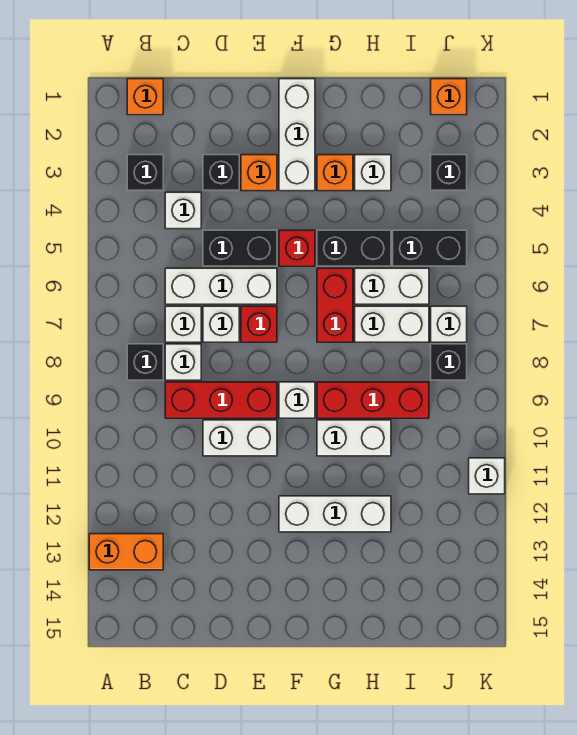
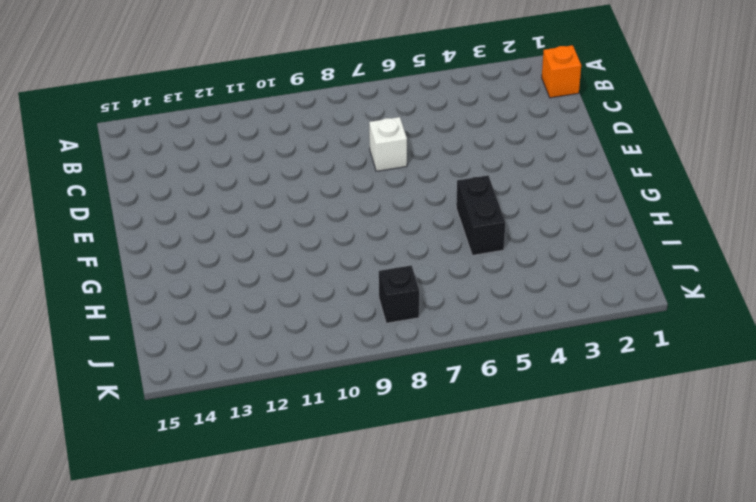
none -> orange brick A13:B13 level 1
none -> black brick B3 level 1
none -> black brick B8 level 1
none -> white brick C4 level 1

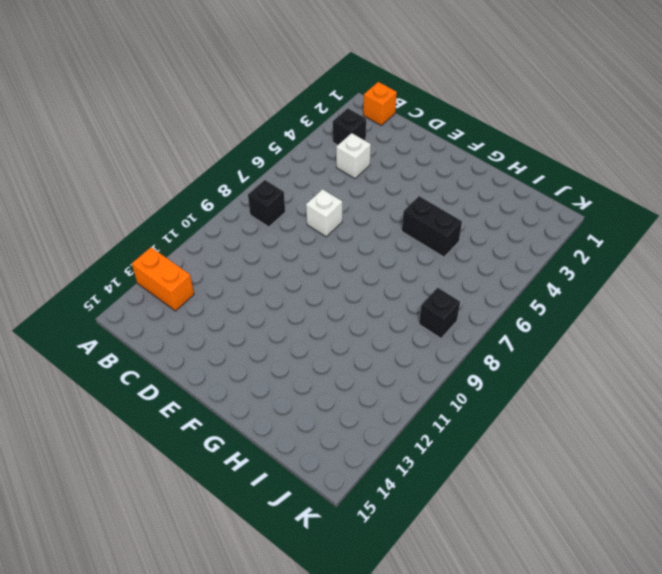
none -> white brick C6:E6 level 1
none -> white brick C7 level 1
none -> white brick C8 level 1
none -> red brick C9:E9 level 1

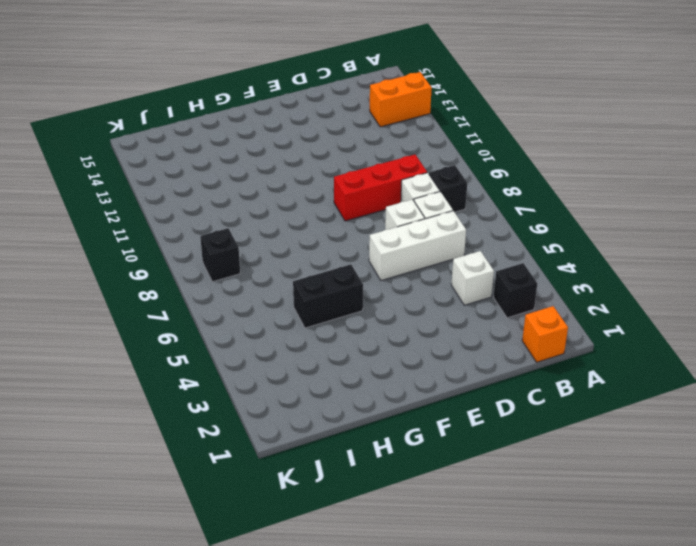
none -> black brick D3 level 1
none -> black brick D5:E5 level 1
none -> white brick D10:E10 level 1
none -> orange brick E3 level 1

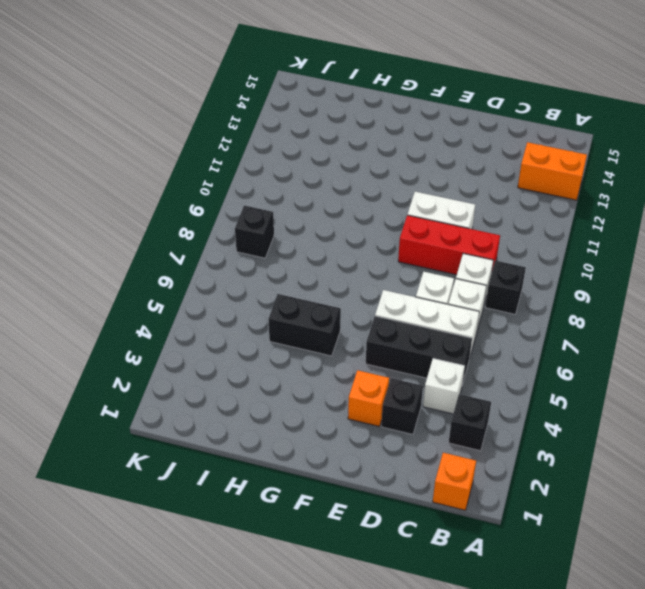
black brick C5:E5 level 1 -> black brick D5:E5 level 1
none -> red brick E7 level 1
none -> white brick F1:F3 level 1
none -> red brick F5 level 1
none -> white brick F9 level 1

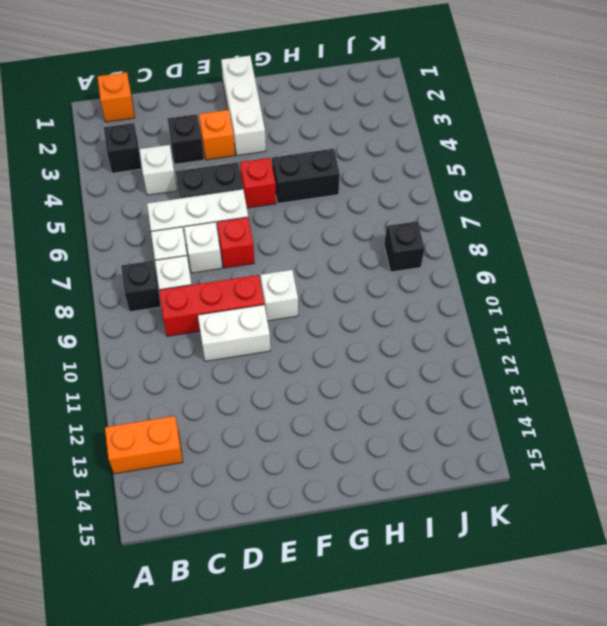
none -> white brick F12:H12 level 1
none -> orange brick G3 level 1
none -> red brick G6:G7 level 1
none -> red brick G9:I9 level 1

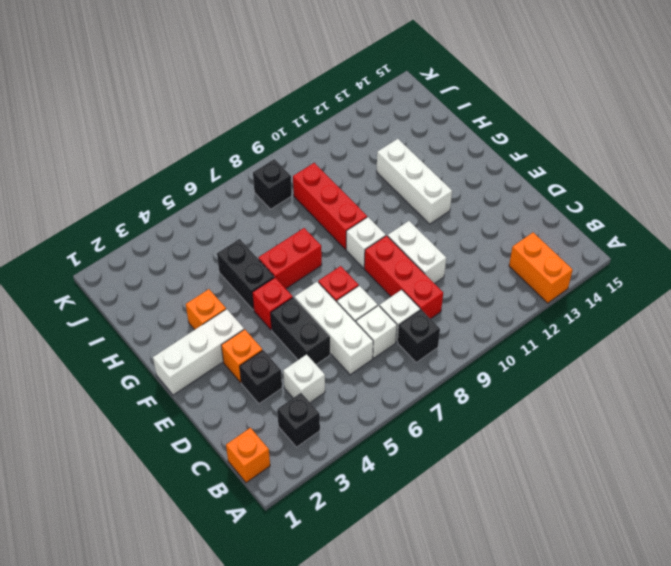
none -> white brick G10:H10 level 1
none -> white brick H3 level 1
none -> white brick H6:I6 level 1
none -> white brick H7:I7 level 1

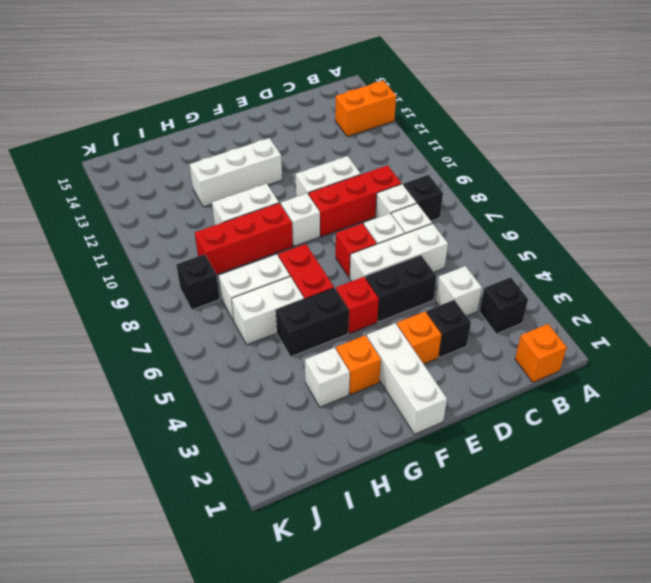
none -> black brick I5:J5 level 1
none -> orange brick J1 level 1
none -> black brick J3 level 1
none -> white brick J7 level 1

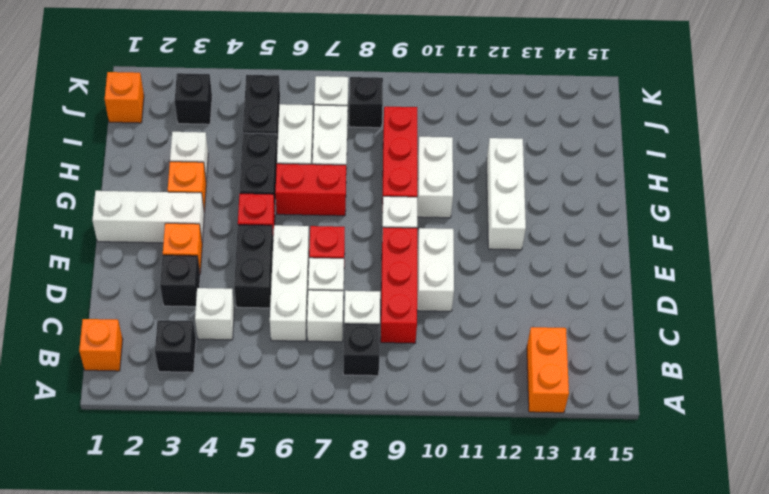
none -> white brick K11 level 1

